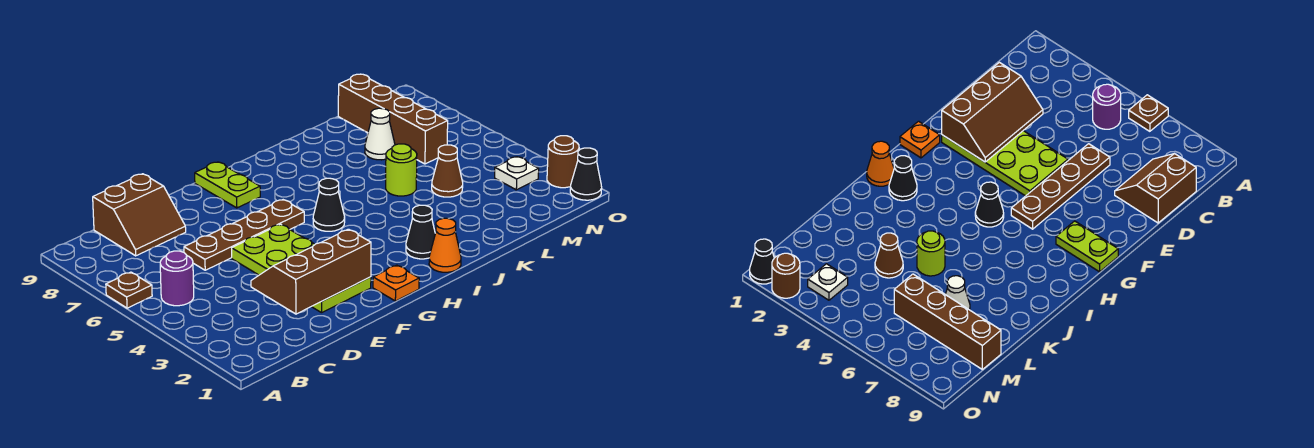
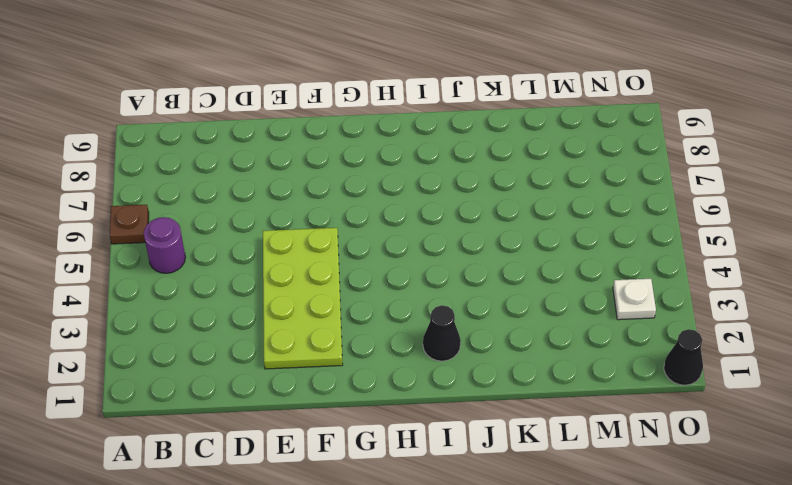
none -> brown slope C8:D9 level 1 top 9
none -> brown plate D6:G6 level 1
none -> orange plate G1 level 1

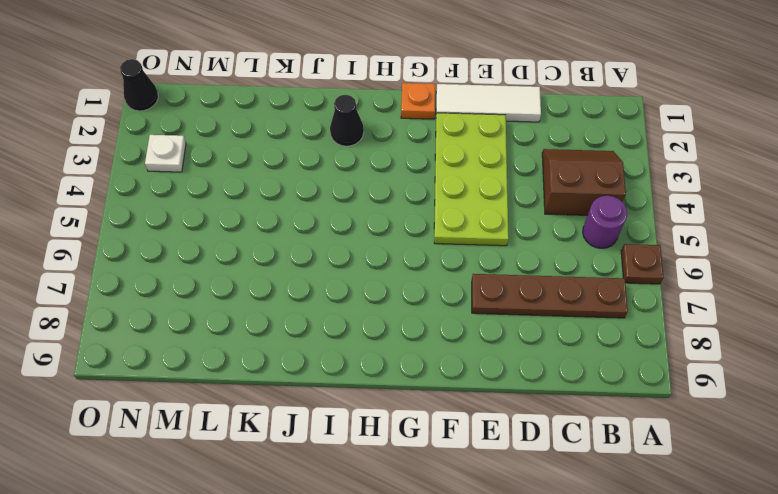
brown slope B3:C4 level 1 top 4 -> brown slope C8:D9 level 1 top 9
brown plate B7:E7 level 1 -> brown plate D6:G6 level 1
white tile D1:F1 level 1 -> none
none -> lime plate G8:G9 level 1
none -> black cone H5 level 1
none -> orange cone I1 level 1

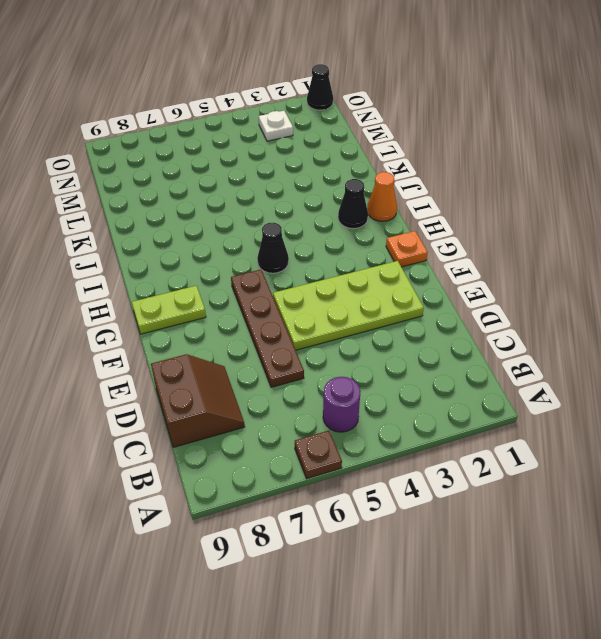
none -> lime round brick K5 level 1
none -> brown cone L4 level 1
none -> white cone L7 level 1

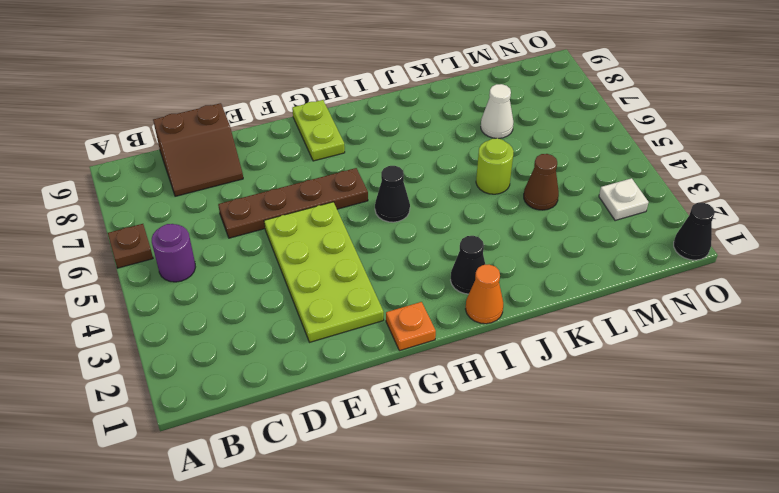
none -> brown brick M6:M9 level 1
none -> brown round brick O2 level 1
none -> brown slope D2:F3 level 2 top 2

